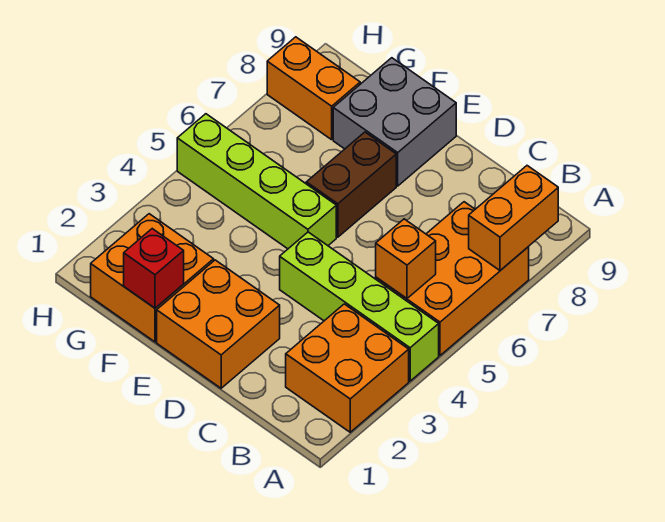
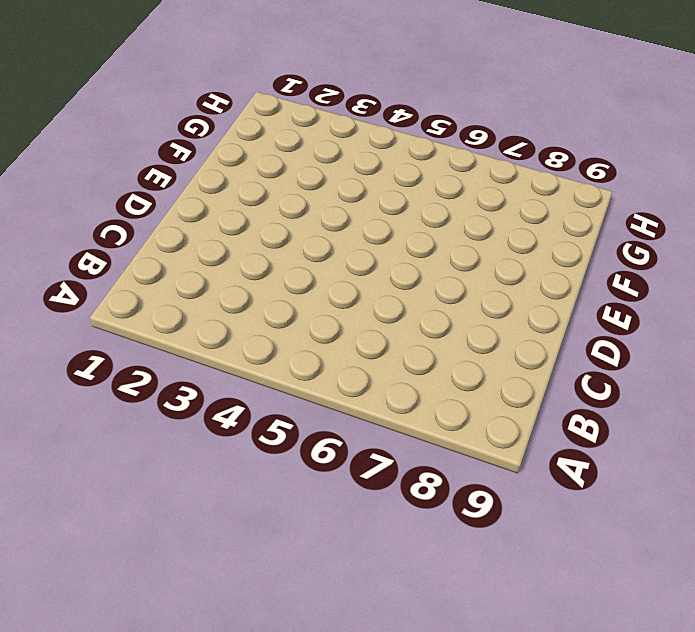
none -> orange brick A2:B3 level 1
none -> lime brick A4:D4 level 1
none -> orange brick A5:B7 level 1

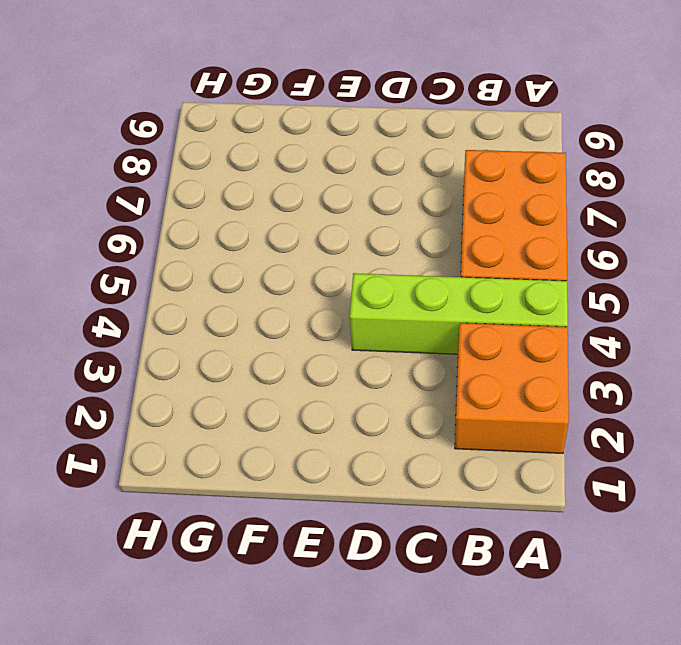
none -> orange brick D1:E2 level 1
none -> lime brick E5:H5 level 1
none -> brown brick E6:E7 level 1

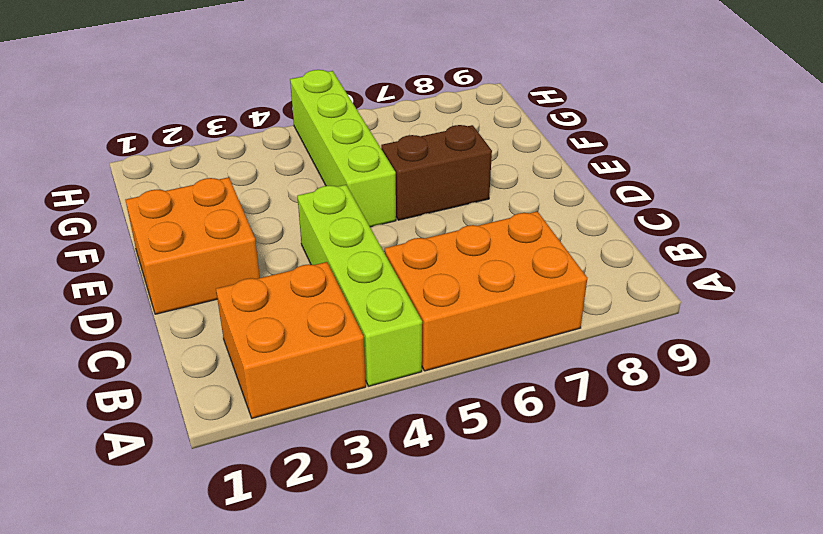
none -> grey brick E8:F9 level 1
none -> orange brick F1:G2 level 1
none -> orange brick G8:H8 level 1

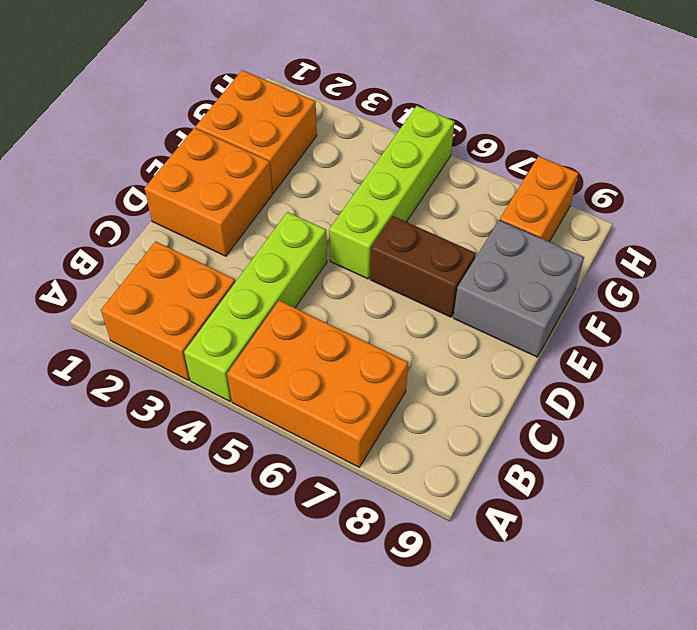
none -> orange brick A7:A8 level 2
none -> orange brick B5 level 2
none -> red brick F1 level 2

